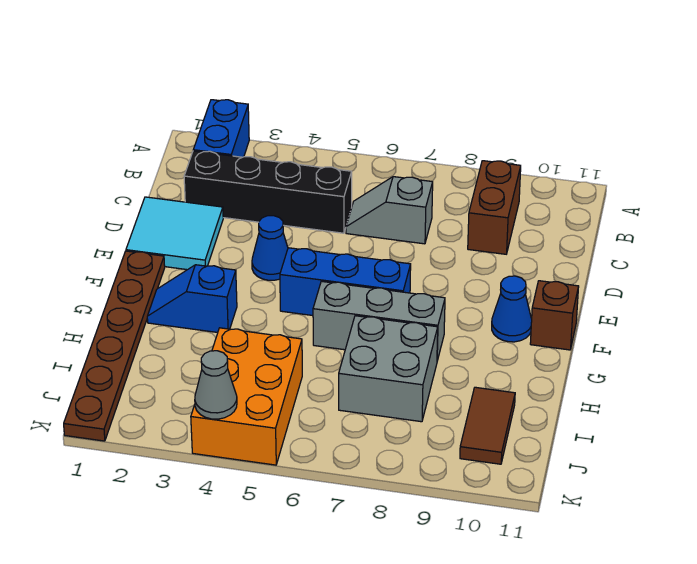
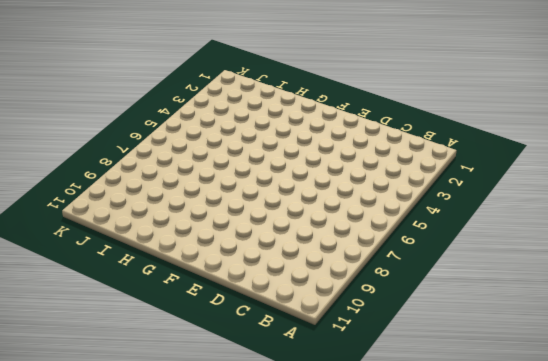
none -> blue brick A2:B2 level 1
none -> brown brick B9:C9 level 1
none -> black brick C2:C5 level 1

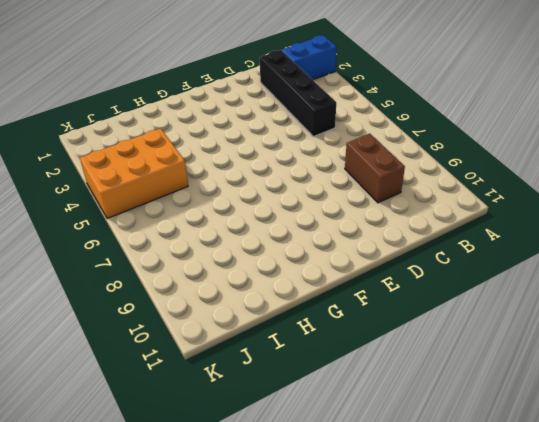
brown brick C8:C9 level 1 -> brown brick B9:C9 level 1
none -> grey slope C6:C7 level 1 top 7
none -> cyan tile D1:E2 level 1
none -> blue cone E4 level 1

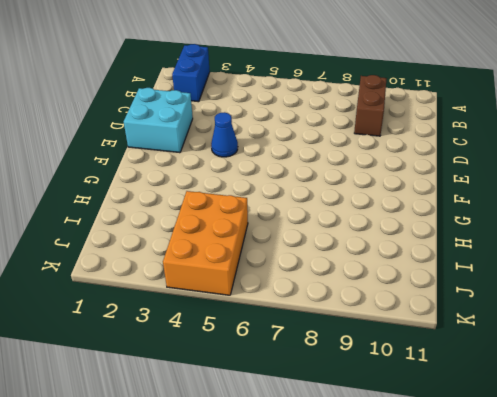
cyan brick D1:E2 level 1 -> cyan tile D1:E2 level 1
none -> black brick C2:C5 level 1
none -> grey slope C6:C7 level 1 top 7
none -> brown plate F1:K1 level 1

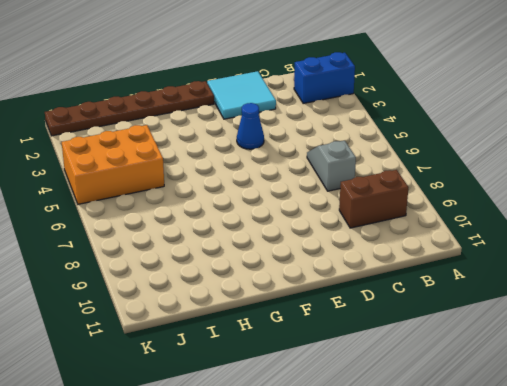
none -> black brick C2:C5 level 1
none -> blue brick F5:F7 level 1
none -> blue cone F10 level 1

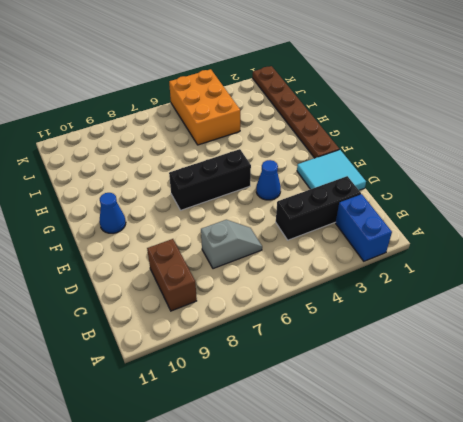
black brick C2:C4 level 1 -> black brick C2:C5 level 1
black brick F5:F7 level 1 -> blue brick F5:F7 level 1
none -> brown brick F11 level 1
none -> blue slope G2:G3 level 1 top 3
none -> grey brick G6:G8 level 1

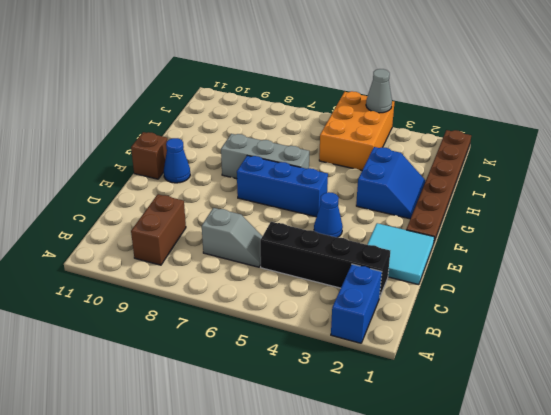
blue slope G2:H3 level 1 top 3 -> blue slope G2:G3 level 1 top 3
none -> grey brick H7:I8 level 1
none -> brown tile I10:J10 level 1

